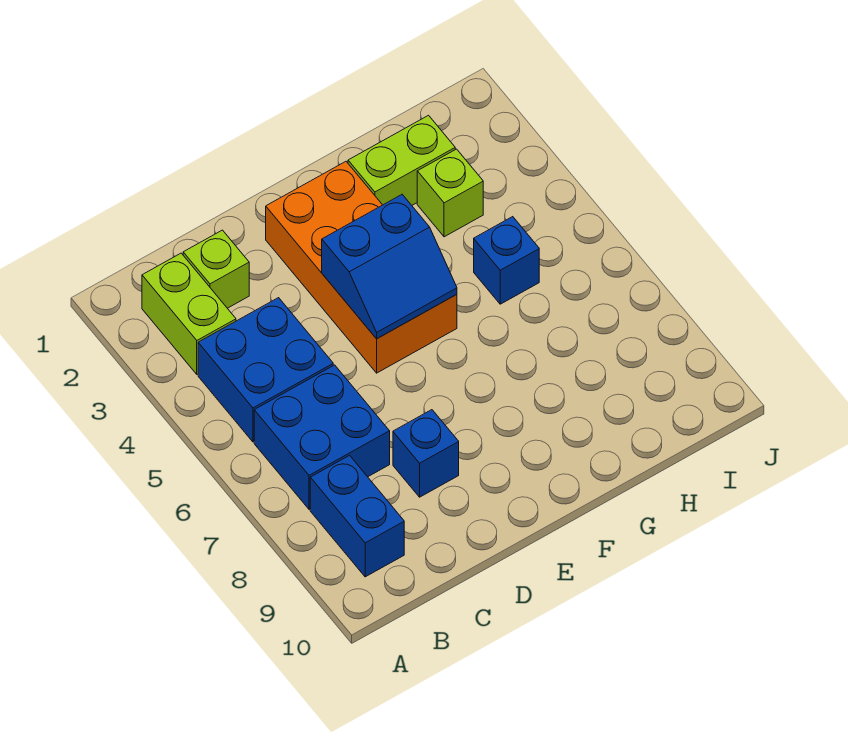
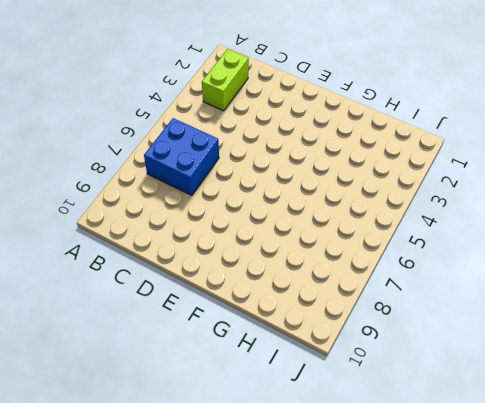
none -> blue brick B4:C5 level 1
none -> blue brick B8:B9 level 1

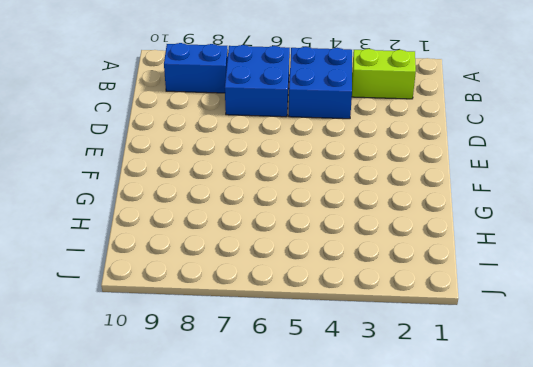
none -> lime brick C2 level 1
none -> blue brick D8 level 1

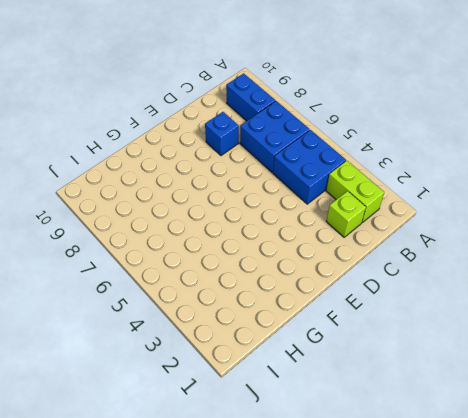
none -> orange brick E2:F5 level 1
none -> lime brick G2:H2 level 1

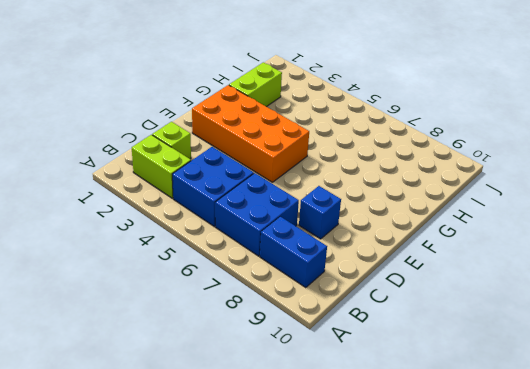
none -> lime brick H3 level 1
none -> blue brick H5 level 1

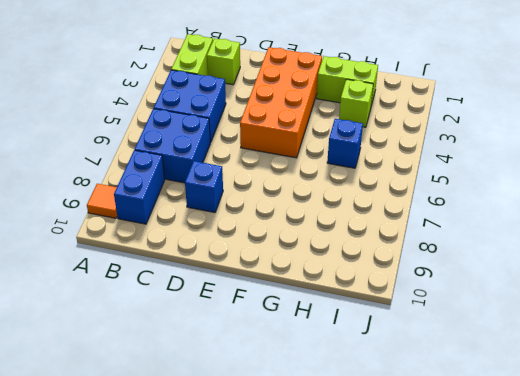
orange tile A9 level 1 -> none
none -> blue slope E4:F5 level 2 top 4

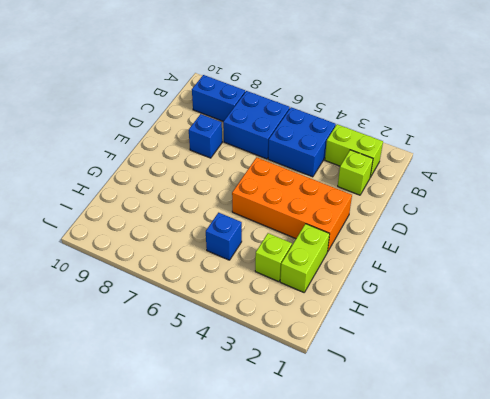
none -> blue slope E4:F5 level 2 top 4

